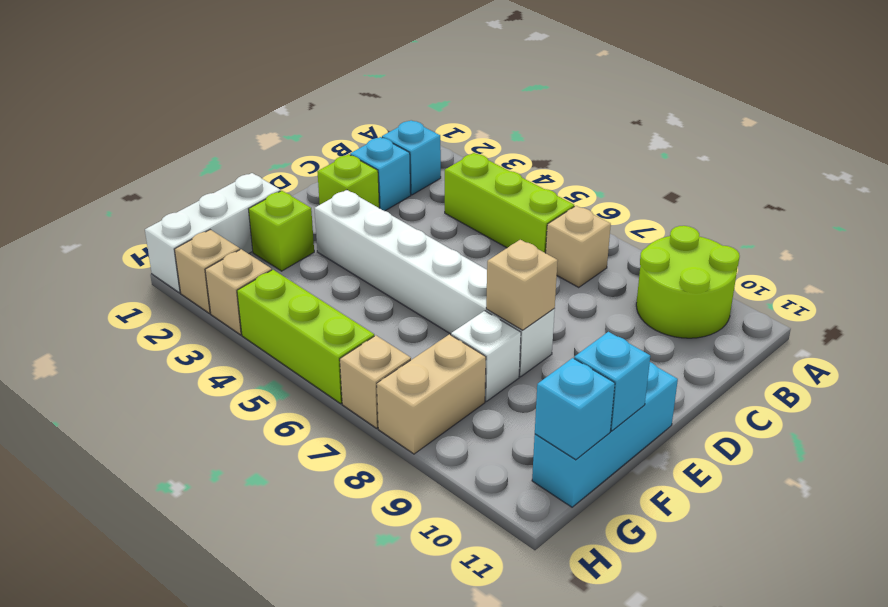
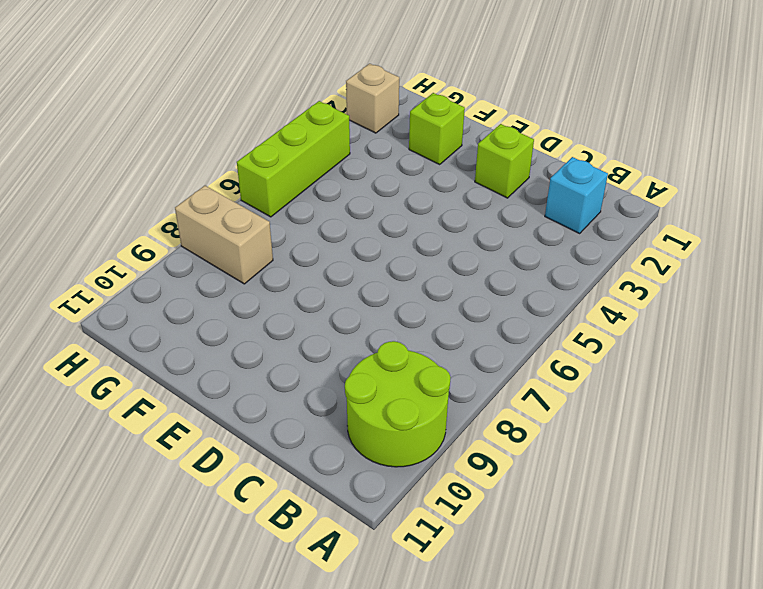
none -> lime brick B4:B6 level 1
none -> tan brick B7 level 1
none -> cyan brick C2 level 1

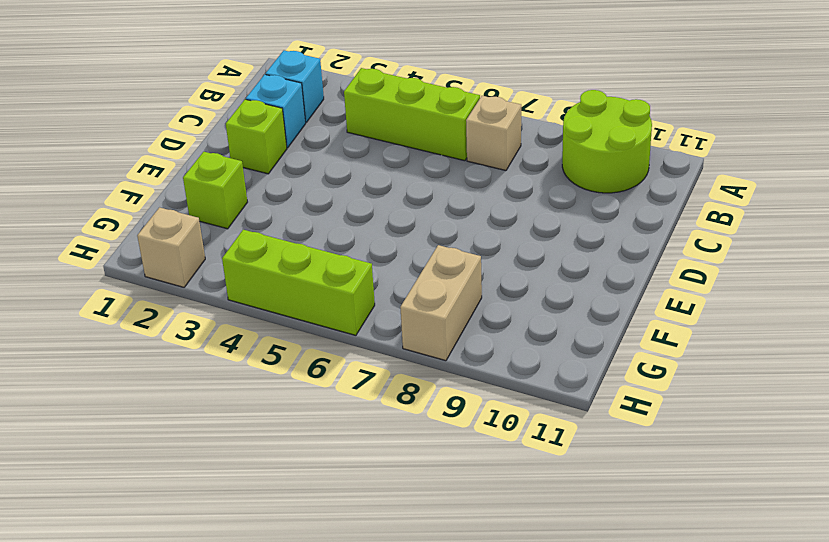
none -> white brick E3:E8 level 1
none -> cyan brick E11:G11 level 1
none -> white brick F1:H1 level 1

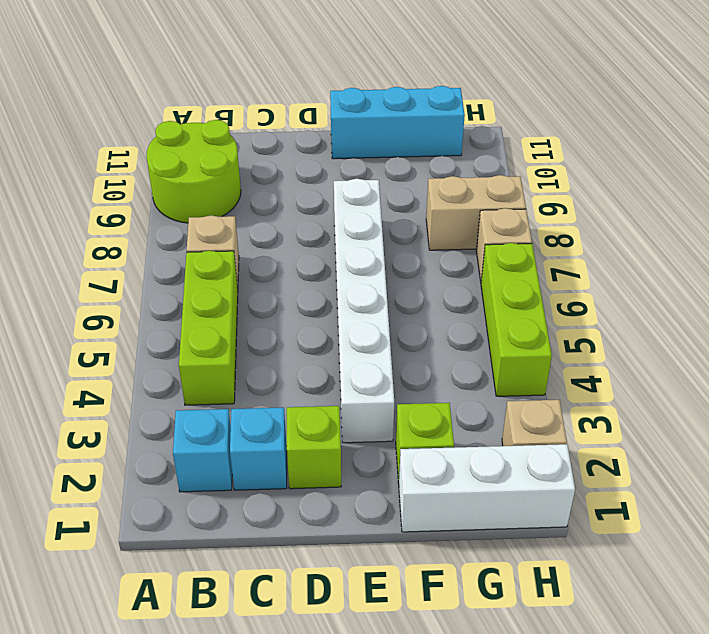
none -> white brick F8 level 1
none -> tan brick H3 level 1
none -> tan brick E8 level 2

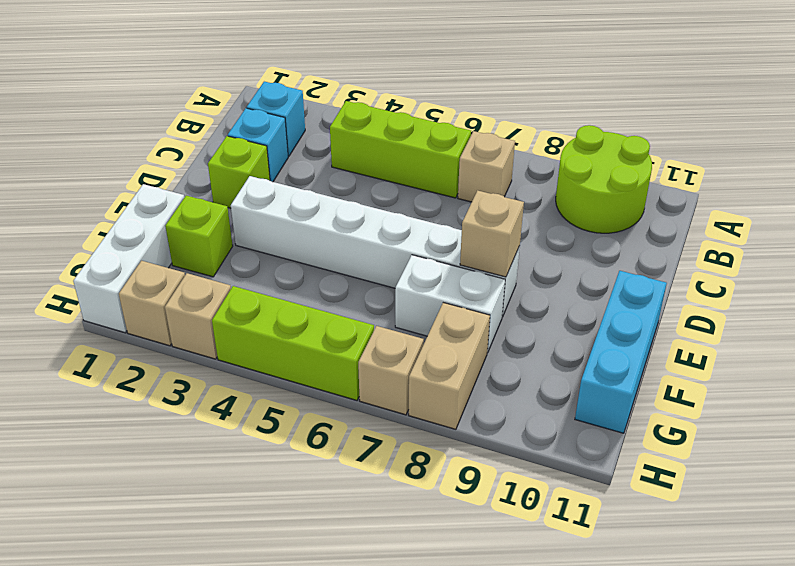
white brick F7:F8 level 1 -> white brick F8 level 1
none -> cyan brick F11 level 2
none -> cyan brick G11 level 2

